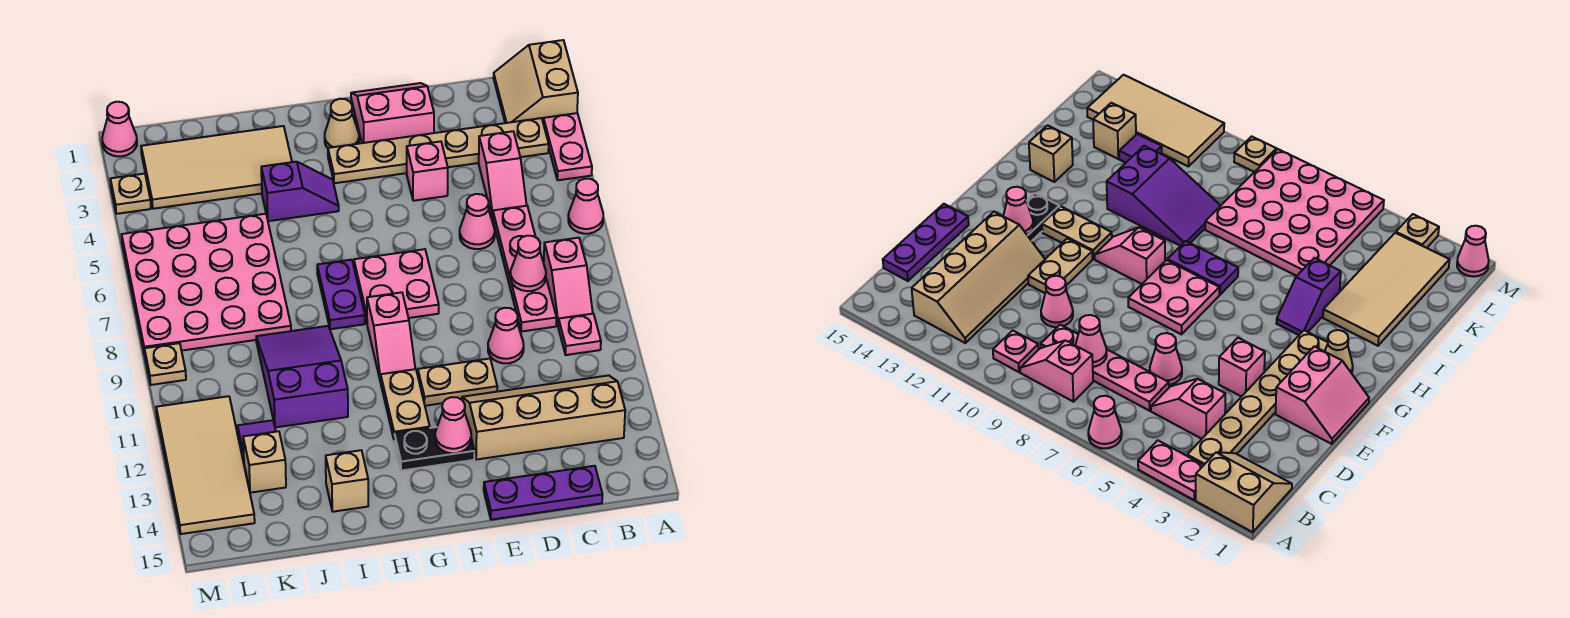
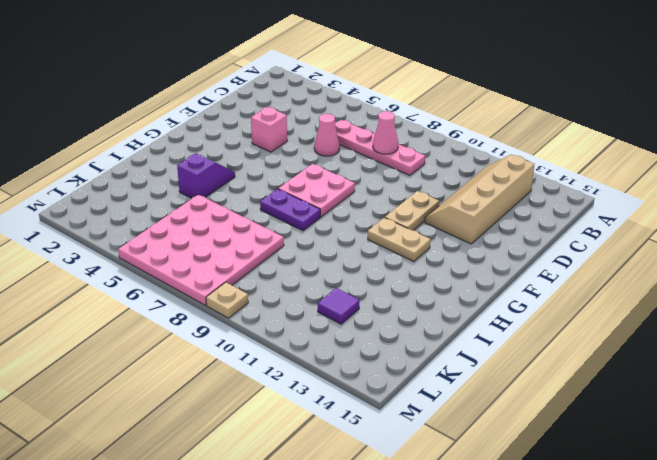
none -> tan slope A1:B2 level 1 top A
none -> pink plate A3:A4 level 1
none -> pink cone A6 level 1
none -> tan plate B3:G3 level 1

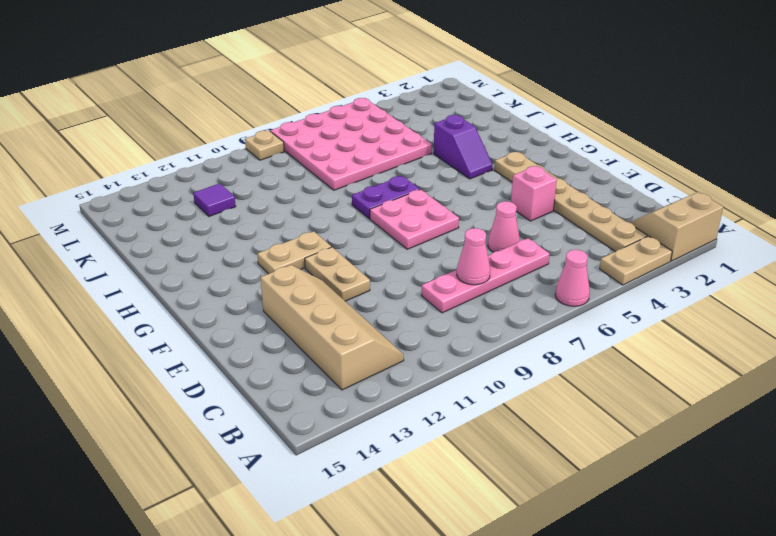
tan plate A3:A4 level 1 -> pink plate A3:A4 level 1
none -> pink slope B8:B9 level 1 top 8
none -> pink plate B10 level 1
none -> pink slope C4:C5 level 1 top 4
none -> purple plate C15:E15 level 1

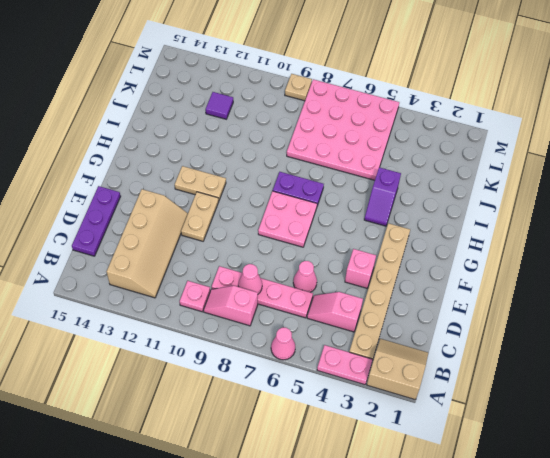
none -> pink cone D10 level 1
none -> pink slope E1:F2 level 1 top 2
none -> black plate F13:G13 level 1
none -> tan cone G2 level 1

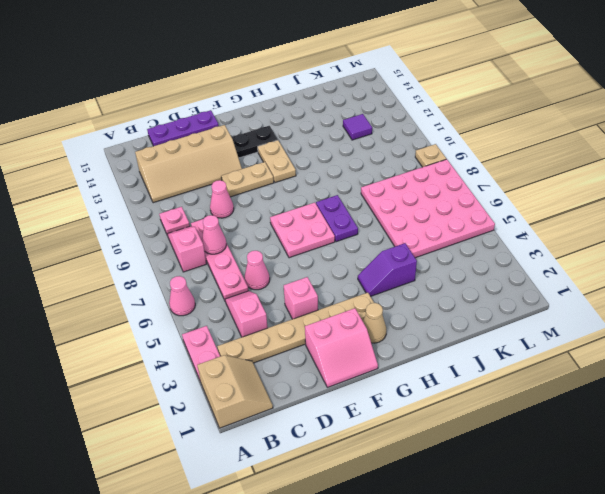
none -> pink slope G9:G10 level 1 top 9
none -> tan tile I2:L3 level 1
none -> purple slope I9:J11 level 1 top 11
none -> tan brick I14 level 1

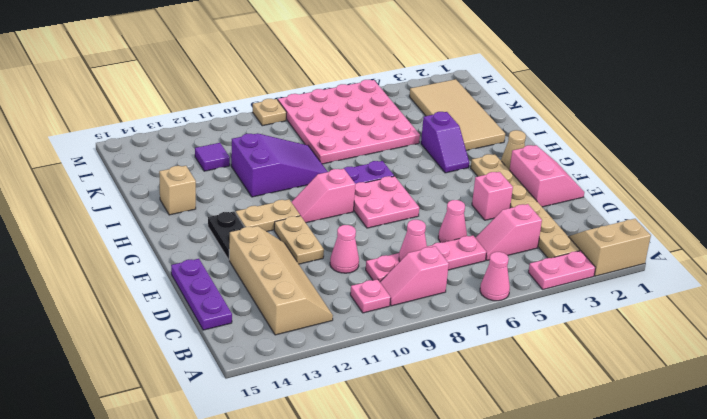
none -> tan brick K13 level 1
none -> tan tile L11:M14 level 1
none -> pink cone M1 level 1
none -> tan plate M3 level 1

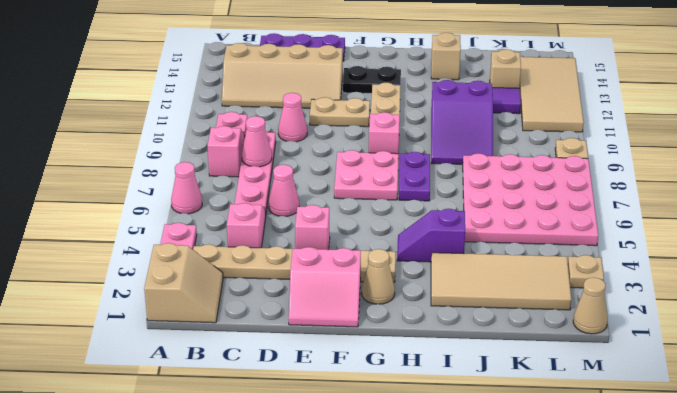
tan cone M1 level 1 -> pink cone M1 level 1
none -> pink cone F13 level 2

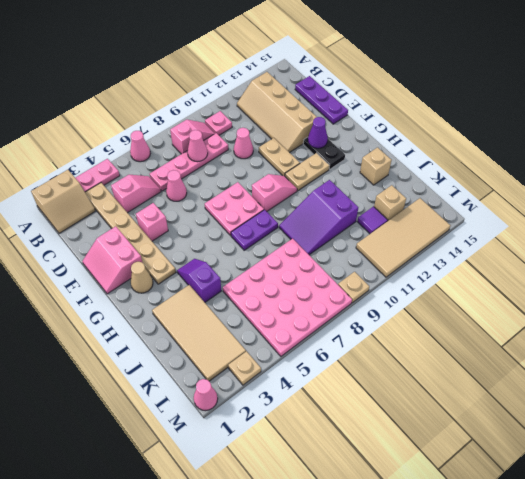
purple cone F13 level 2 -> pink cone F13 level 2

